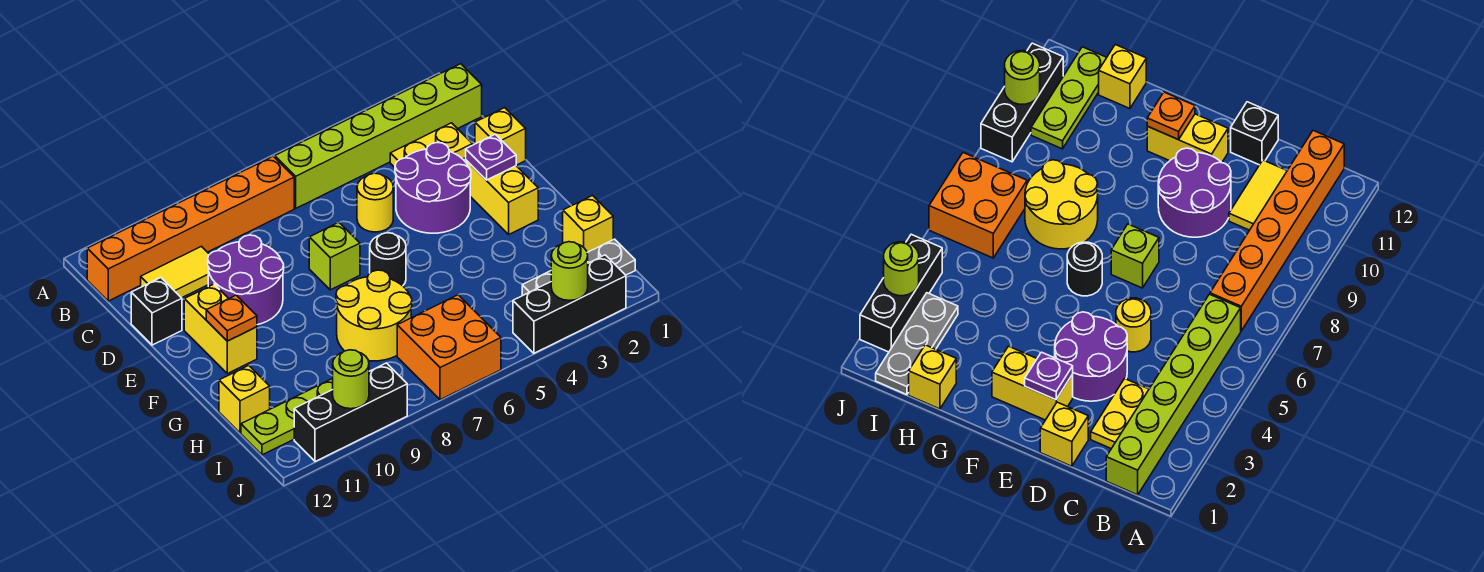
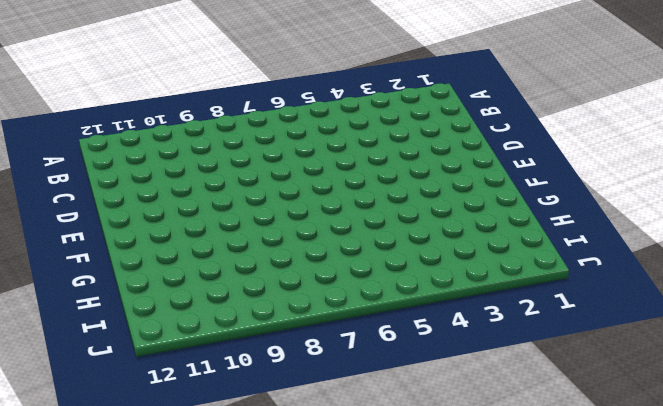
none -> lime brick B1:B6 level 1
none -> orange brick B7:B12 level 1
none -> yellow plate C2:C3 level 1

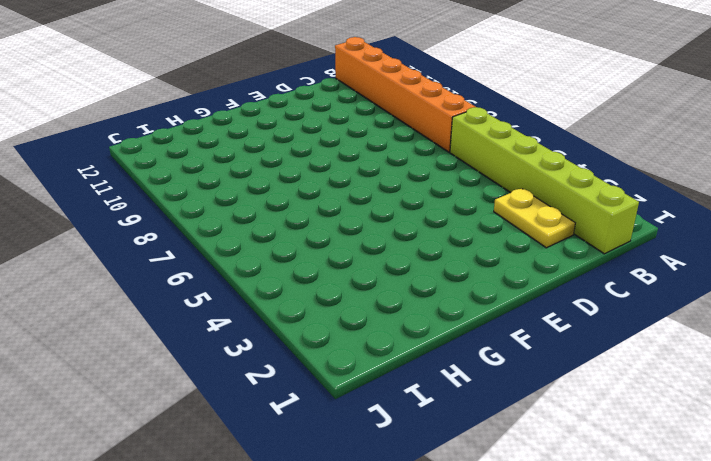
none -> yellow tile C10:C11 level 1
none -> yellow brick D1 level 1
none -> purple round brick D3:E4 level 1

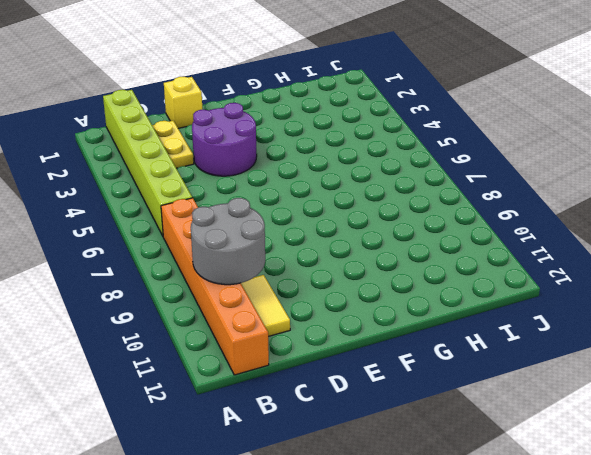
grey round brick B9:C10 level 2 -> none
none -> yellow round brick D5 level 1
none -> purple round brick D9:E10 level 1
none -> black brick D12 level 1

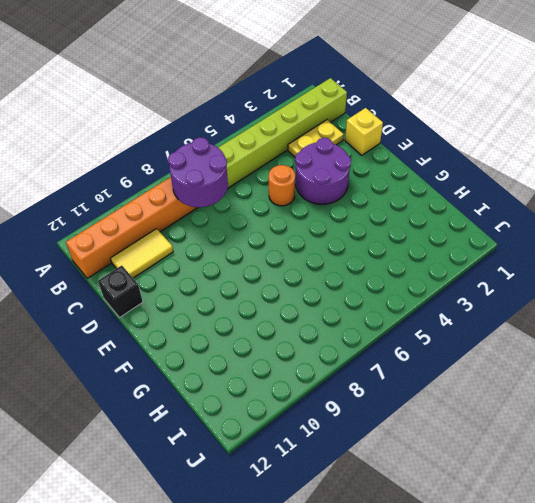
purple round brick B7:C8 level 2 -> purple round brick D9:E10 level 1
orange round brick D5 level 1 -> yellow round brick D5 level 1
none -> yellow brick E2:F2 level 1
none -> lime brick E7 level 1
none -> yellow brick E11:F11 level 1

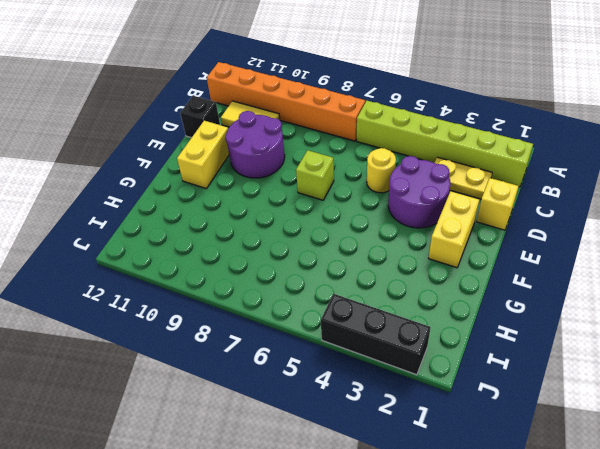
none -> black round brick F6 level 1
none -> yellow round brick G7:H8 level 1
none -> yellow brick H1 level 1

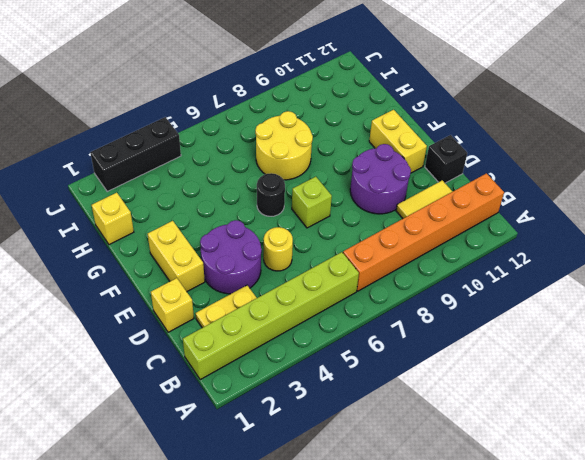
none -> yellow brick H12 level 1
none -> grey plate I1:I3 level 1
none -> orange brick I6:J7 level 1

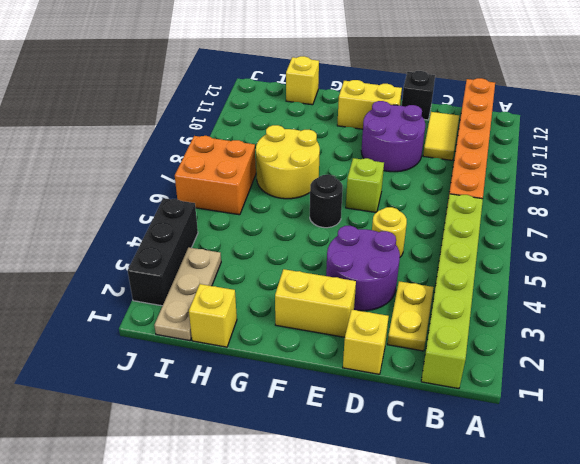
tan plate I1:I3 level 1 -> grey plate I1:I3 level 1
none -> lime plate I10:I12 level 1
none -> black brick J9:J11 level 1
none -> purple plate E2 level 2

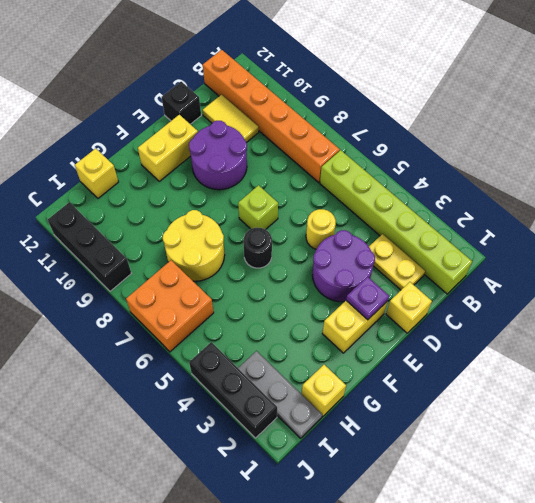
none -> lime plate I10:I12 level 1
none -> orange plate F11 level 2
none -> lime round brick J3 level 2

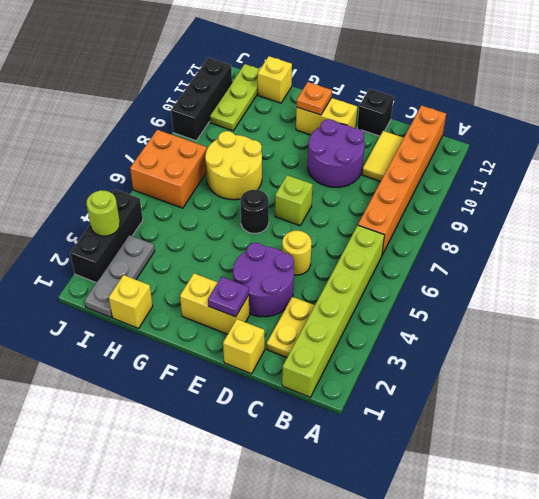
none -> lime round brick J10 level 2

